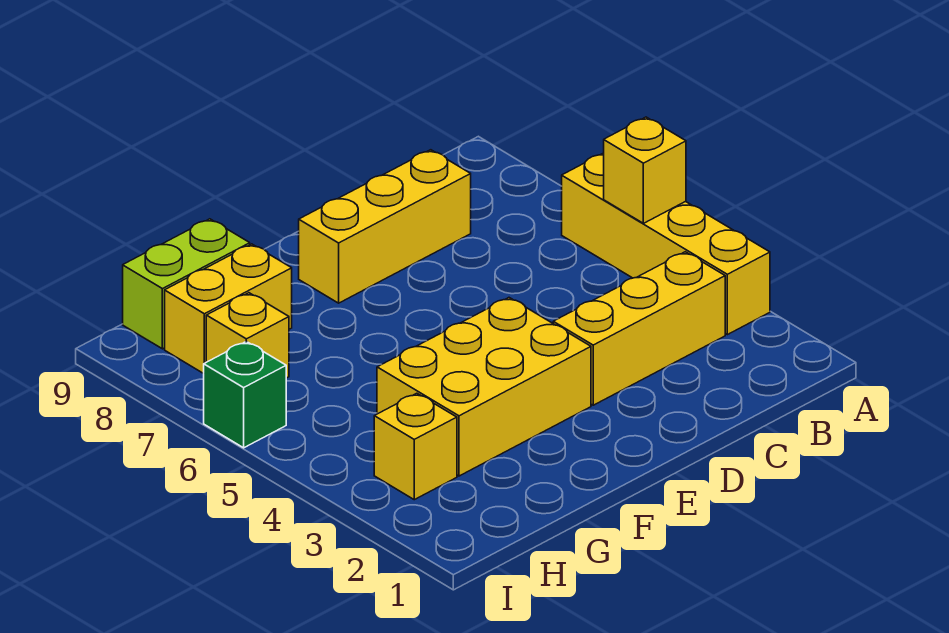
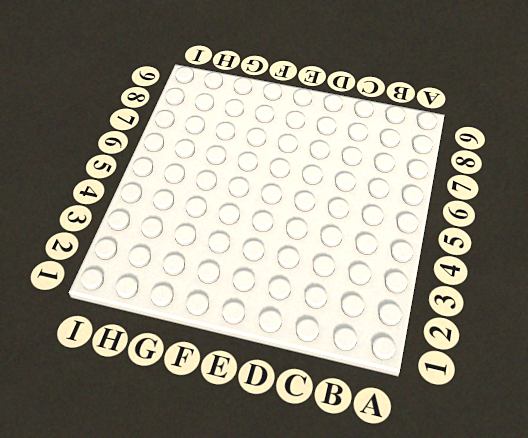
none -> yellow brick A3:A6 level 1
none -> yellow brick B3:D3 level 1

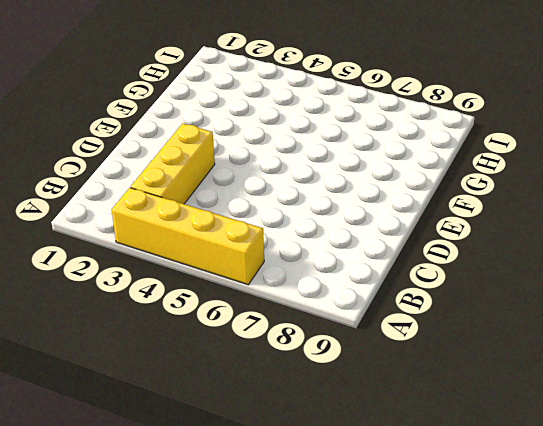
none -> yellow brick C8:E8 level 1
none -> yellow brick E3:G4 level 1

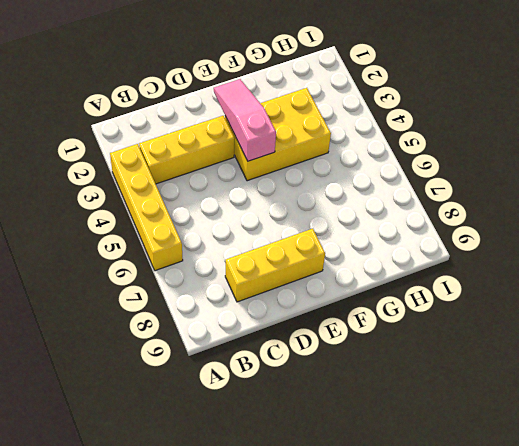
pink slope E2:E4 level 2 top 4 -> none
none -> yellow brick G8:H8 level 1
none -> lime brick G9:H9 level 1

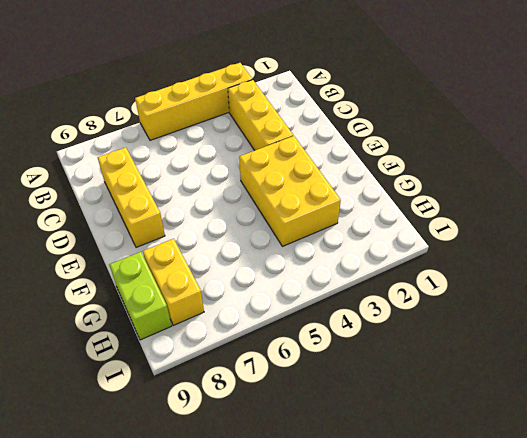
none -> yellow brick H3 level 1
none -> yellow brick H7 level 1

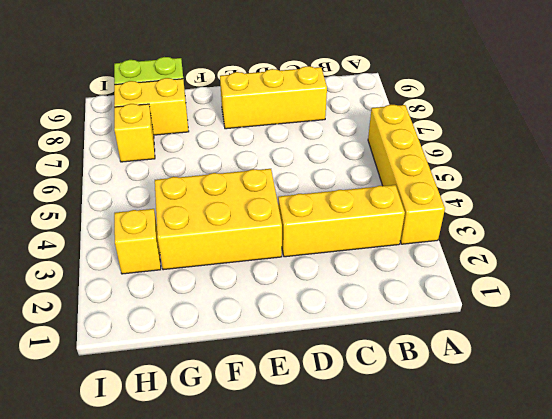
none -> green brick I6 level 1
none -> yellow brick A5 level 2

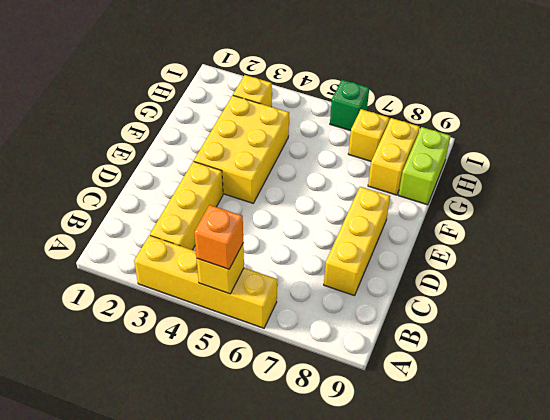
orange brick A5 level 3 -> none

